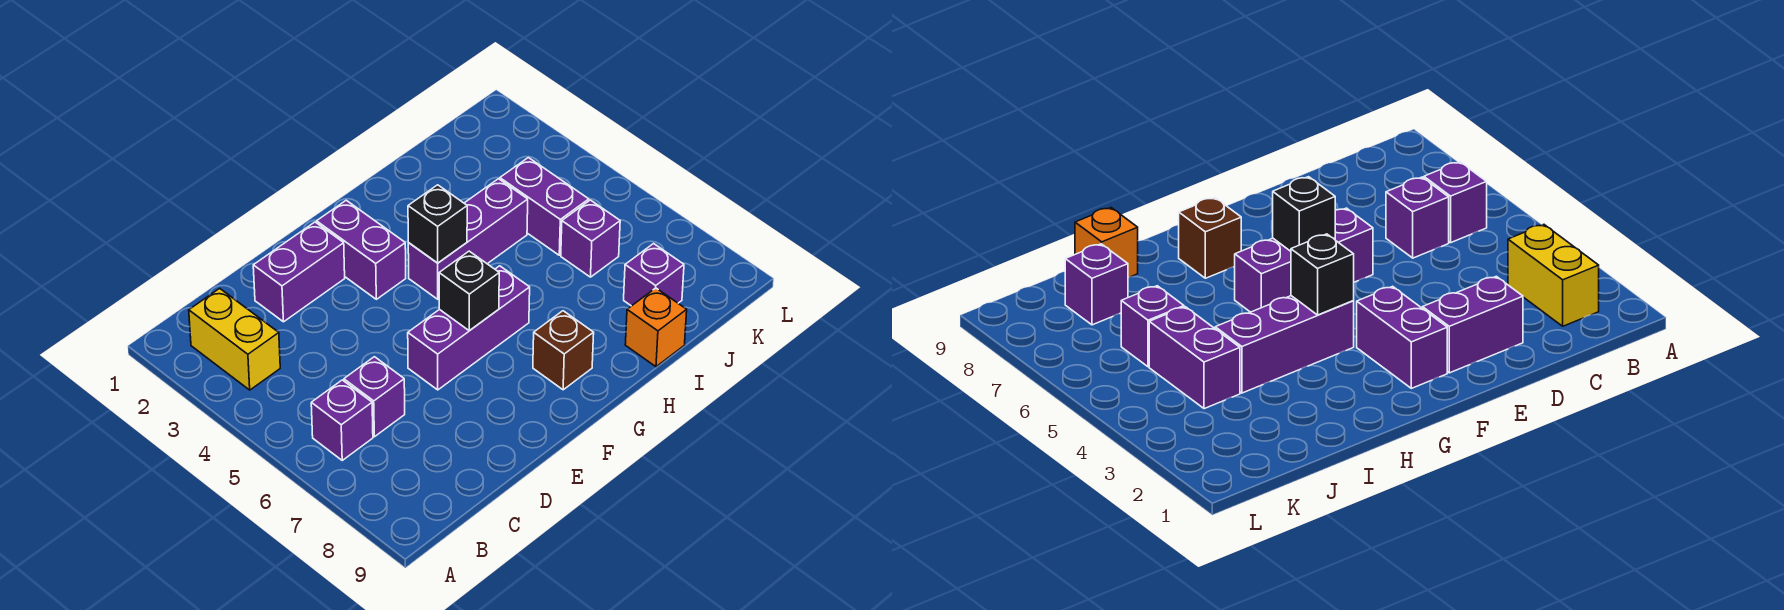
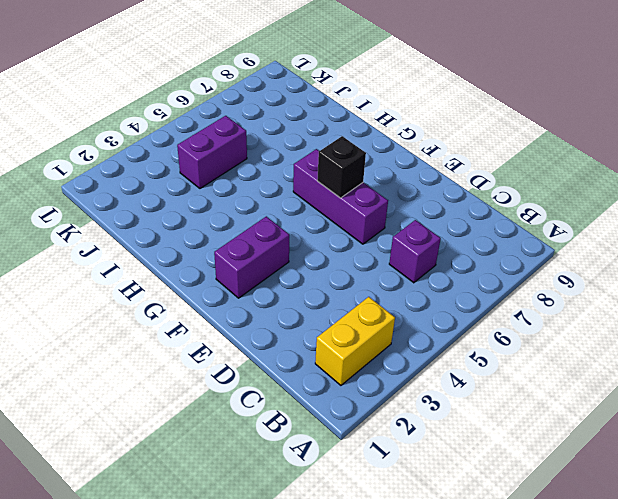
none -> purple brick B6 level 1
none -> purple brick D2:E2 level 1
none -> purple brick G4:I4 level 1

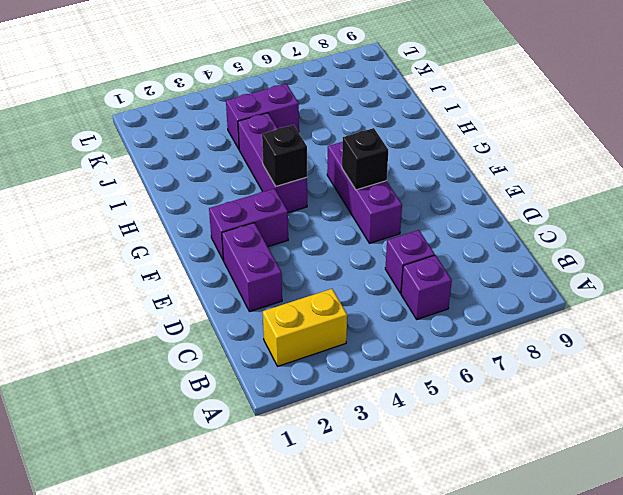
none -> brown brick G8 level 1
none -> orange brick I9 level 1
none -> purple brick J6 level 1

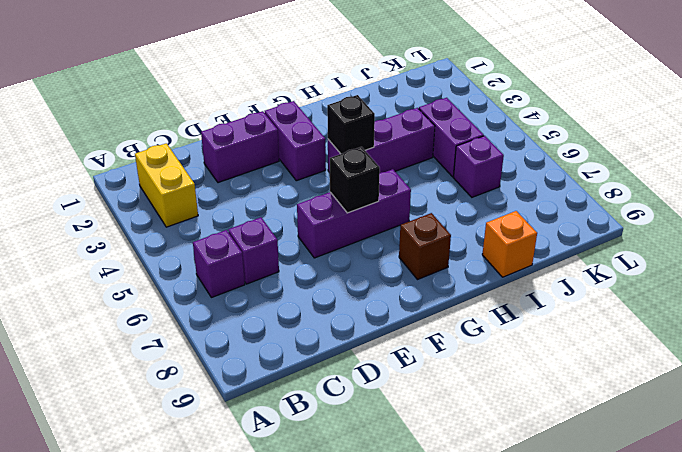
none -> purple brick J8 level 1

